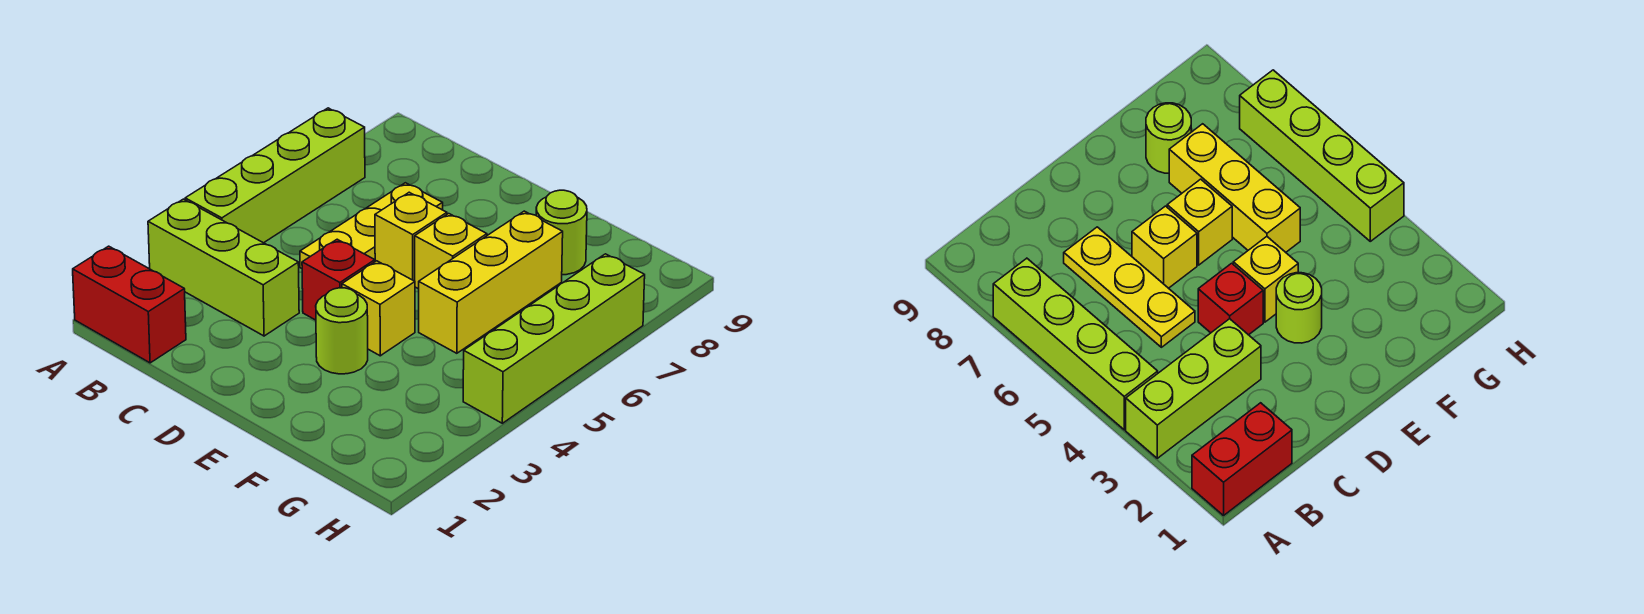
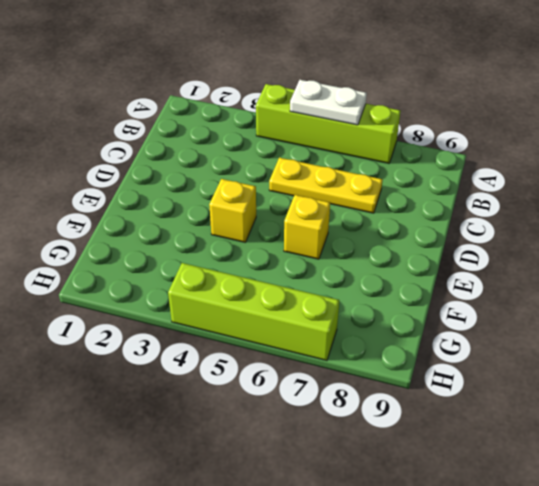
white plate A5:A6 level 2 -> none
none -> red brick A1:B1 level 1
none -> lime brick A3:C3 level 1
none -> red brick D4 level 1

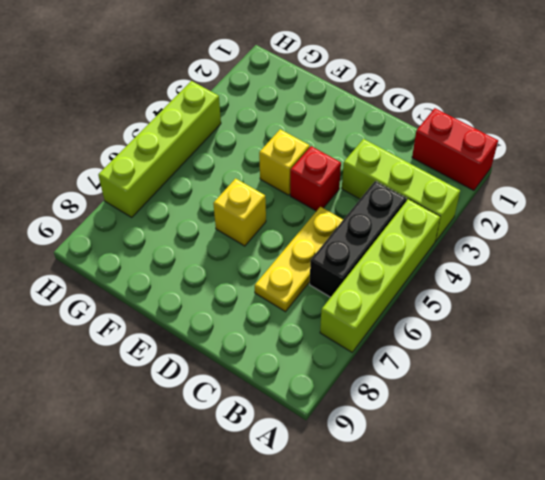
black brick B4:B6 level 1 -> none
none -> yellow brick D6 level 1
none -> lime round brick E3 level 1
none -> yellow brick F5:F7 level 1

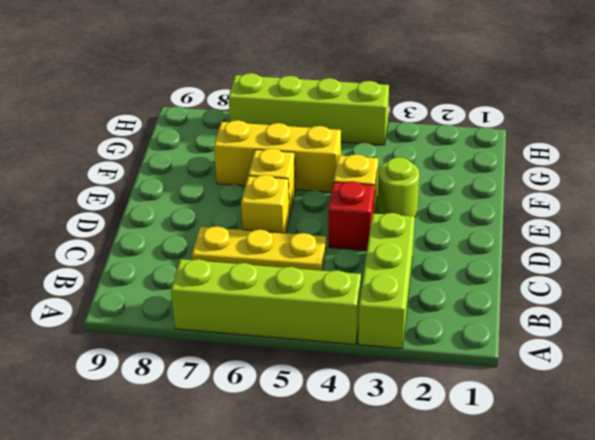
none -> red brick A1:B1 level 1
none -> lime round brick F8 level 1

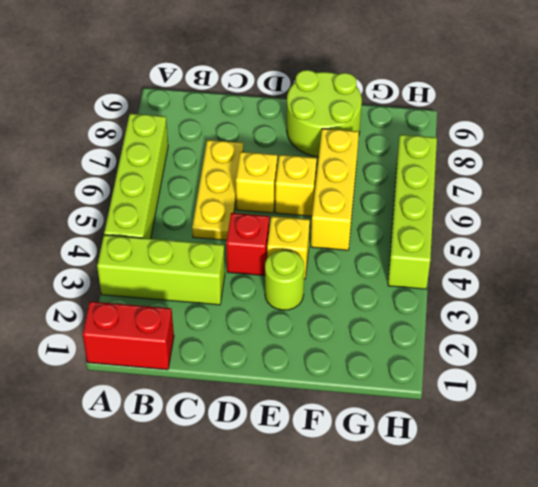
lime round brick E8:F9 level 1 -> lime round brick F8 level 1

